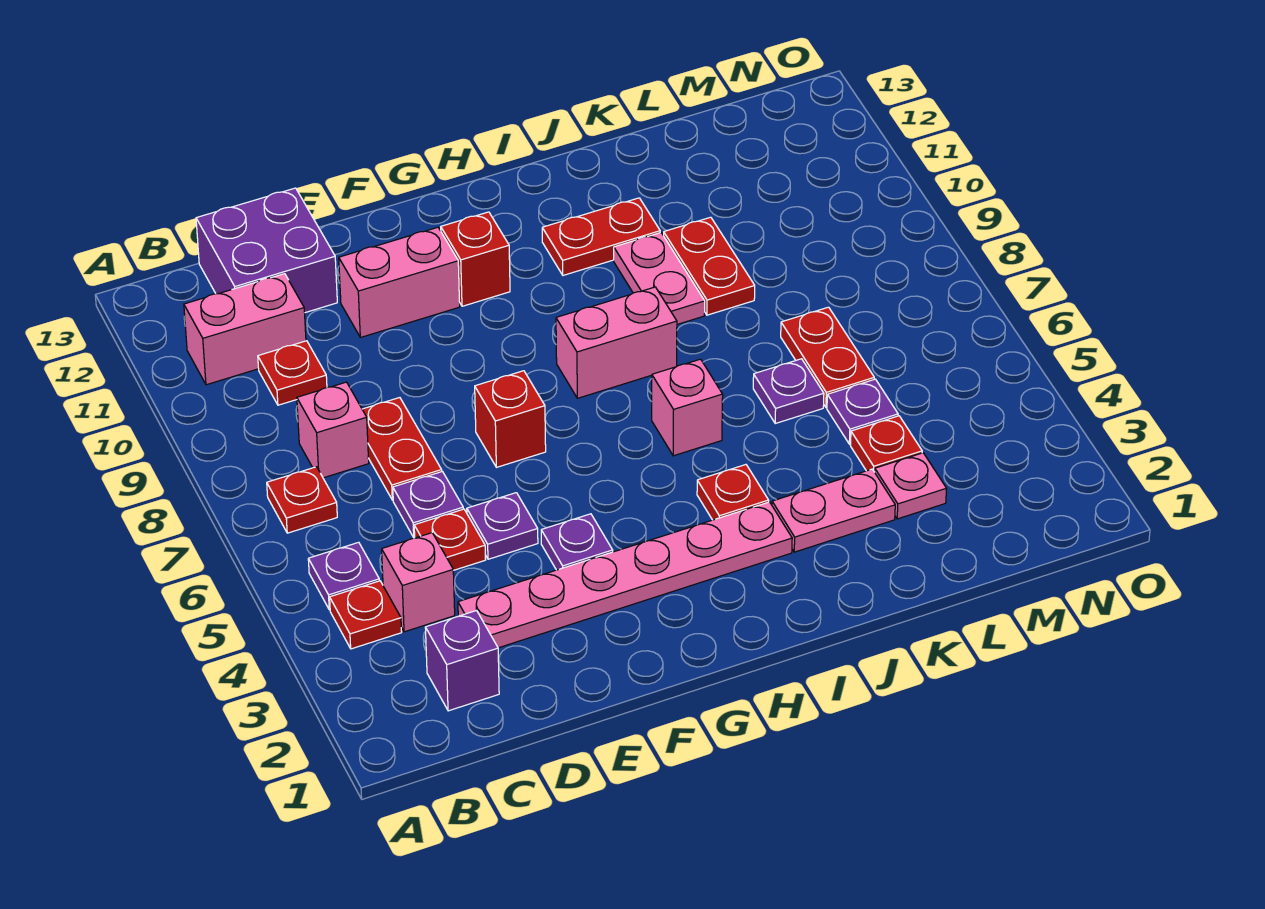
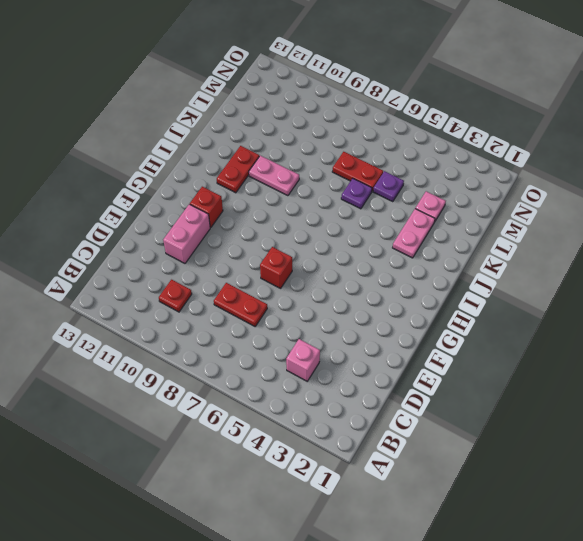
none -> red plate B4 level 1
none -> purple plate B5 level 1
none -> red plate B7 level 1
none -> pink brick B11:C11 level 1

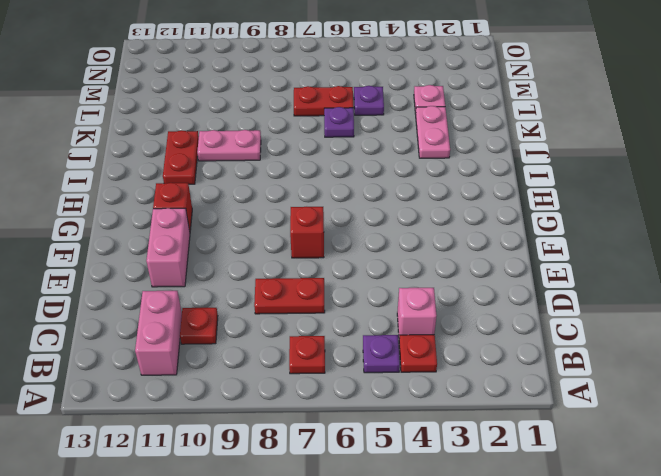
none -> purple brick C2 level 1
none -> pink brick C8 level 1
none -> purple brick C12:D13 level 1
none -> pink plate D3:I3 level 1

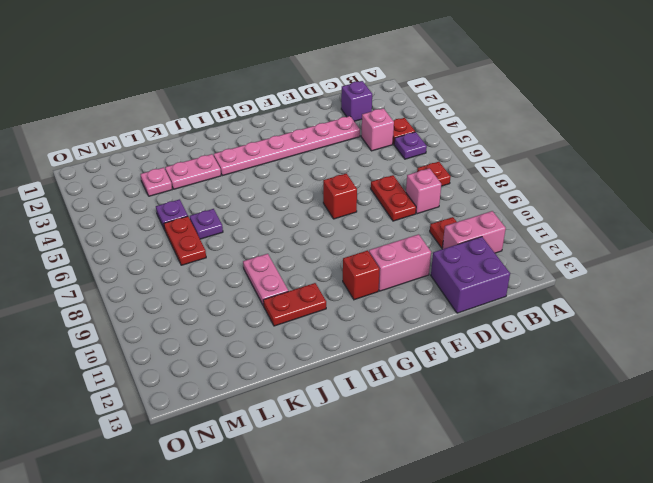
none -> red plate D5 level 1
none -> purple plate D6 level 1
none -> purple plate E5 level 1
none -> purple plate F4 level 1

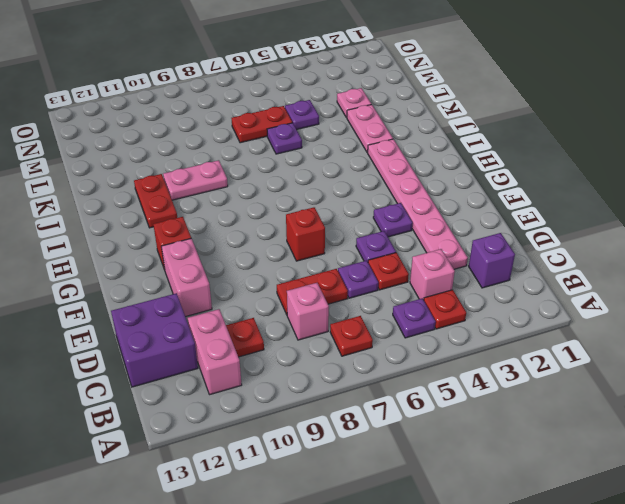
none -> pink brick H8:I8 level 1
none -> red plate I4 level 1
none -> pink brick I6 level 1
none -> red plate K9:K10 level 1

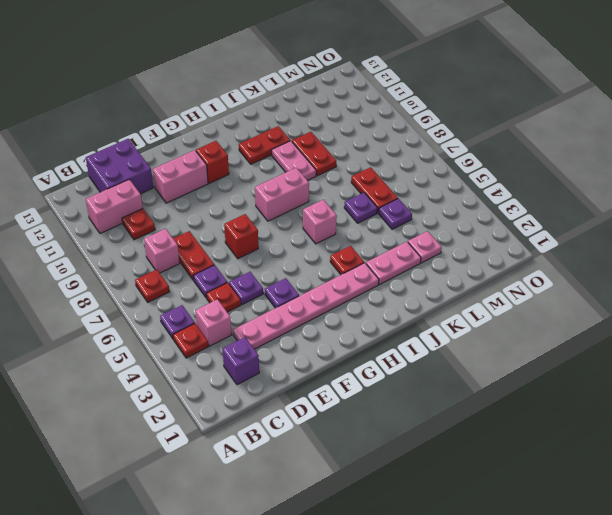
none -> red plate L4 level 1

